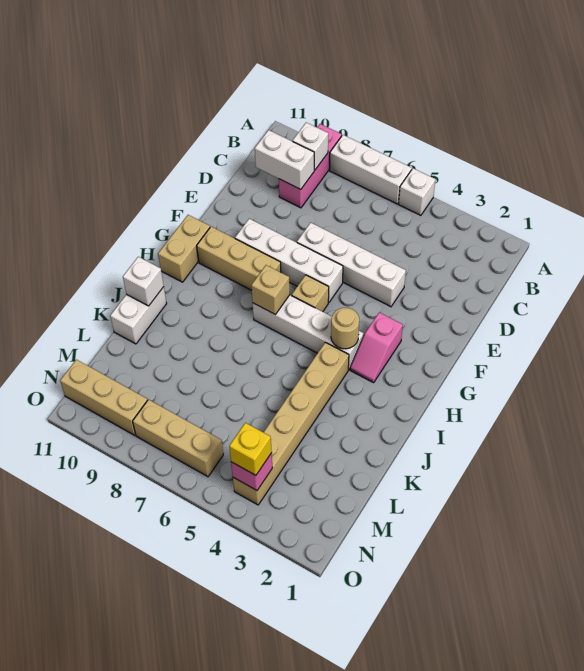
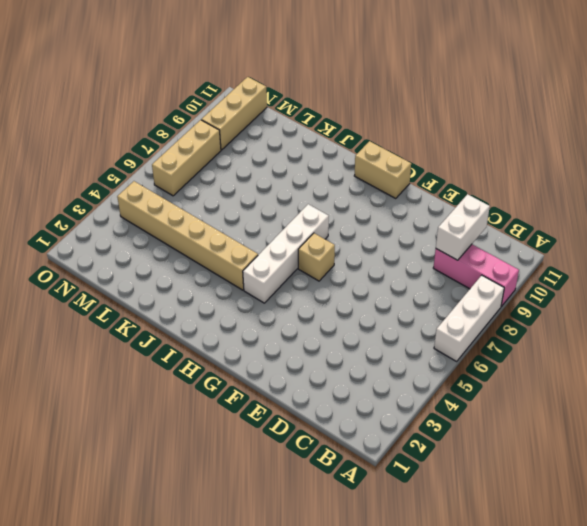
none -> white brick A5 level 1
none -> white brick E4:E7 level 1
none -> white brick F6:F9 level 1

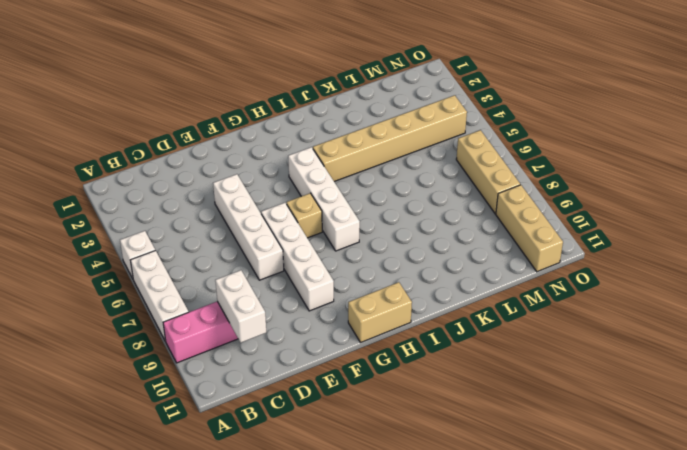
none -> pink slope G3:H3 level 1 top G
none -> tan brick G8:G10 level 1
none -> white brick J11:K11 level 1

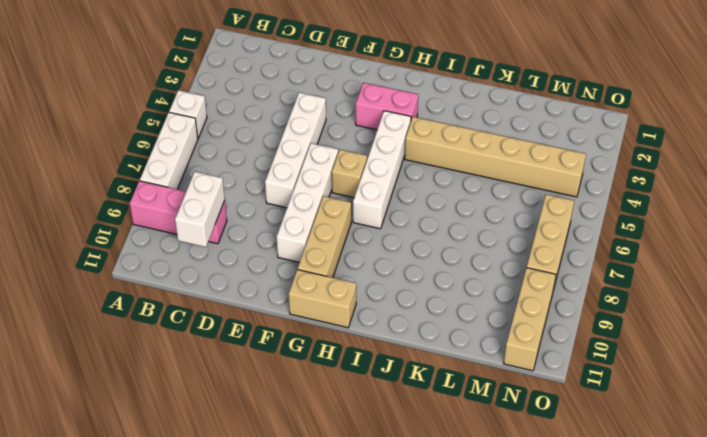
pink brick G3:H3 level 1 -> pink slope G3:H3 level 1 top G
none -> white brick J11:K11 level 1
none -> white brick B9 level 2
none -> tan round brick H4 level 2

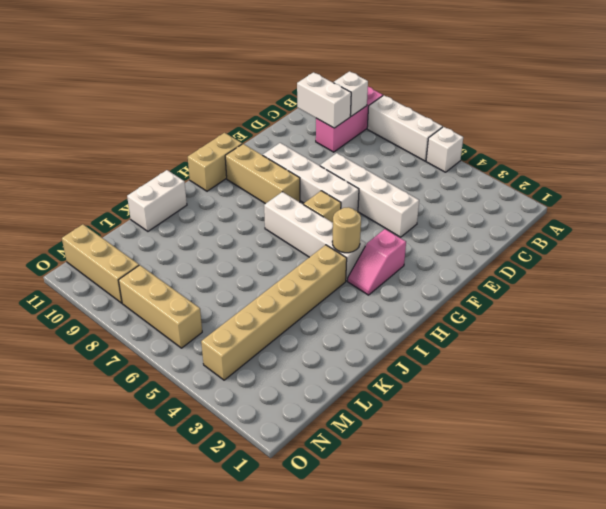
none -> tan brick H7 level 2
none -> white brick J11 level 2
none -> pink brick N4 level 2

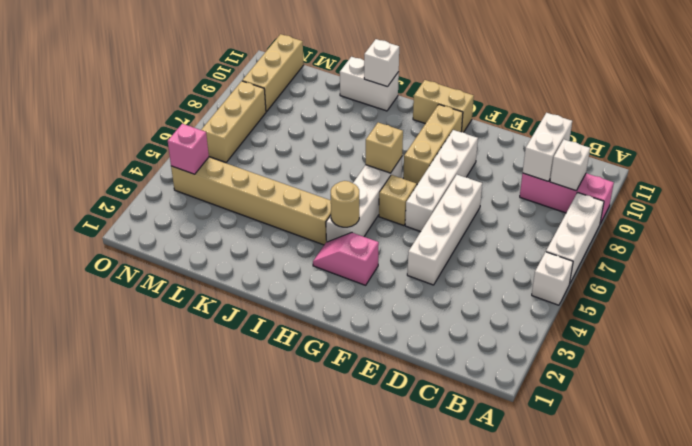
none -> yellow brick N4 level 3

